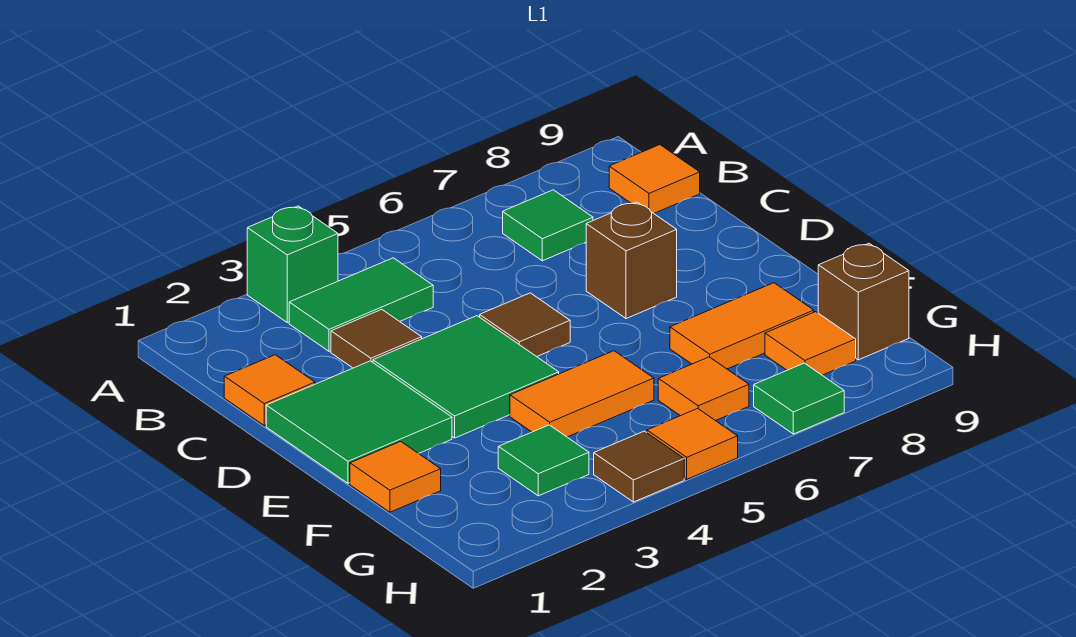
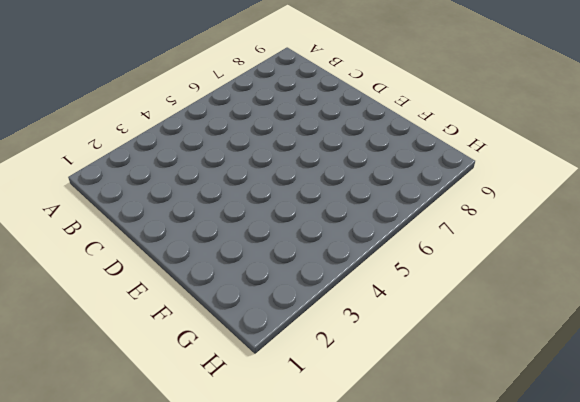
none -> green brick A3 level 1
none -> green tile B3:B4 level 1
none -> green tile B7 level 1

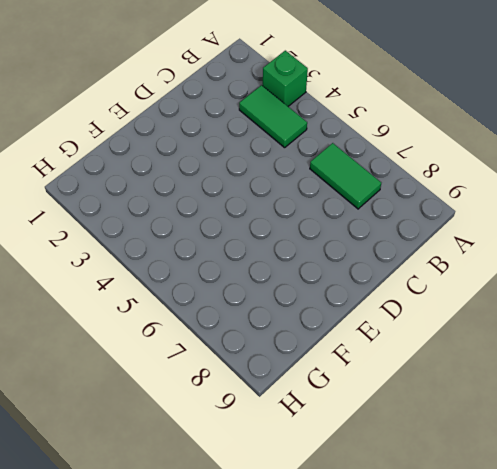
green tile B6:B7 level 1 -> green tile B7 level 1
none -> orange tile B9 level 1
none -> orange tile C1 level 1
none -> brown tile C3 level 1

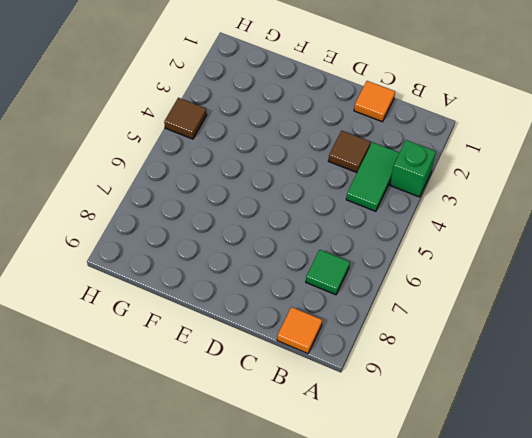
none -> green tile D1:E2 level 1
none -> green tile D3:E4 level 1
none -> brown tile D5 level 1

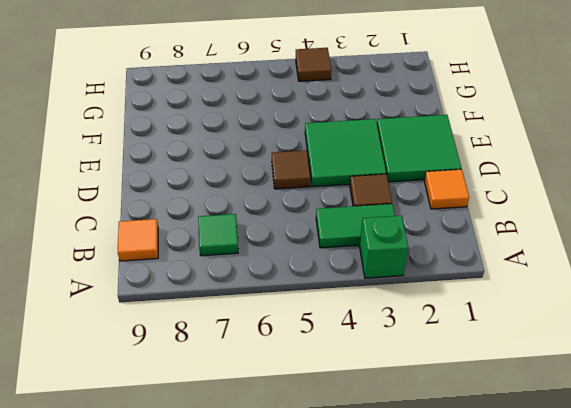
none -> brown brick D7 level 1
none -> orange tile F1 level 1
none -> orange tile F4:F5 level 1

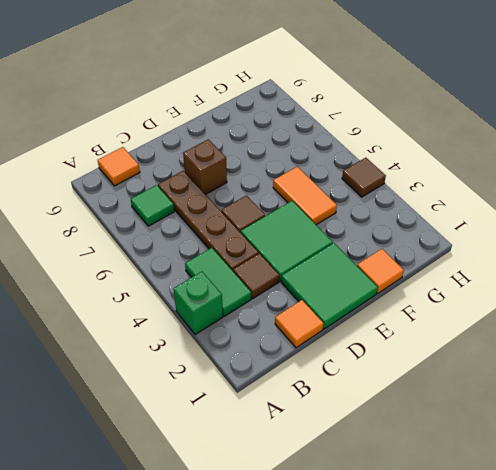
brown plate C4:C7 level 1 -> none
none -> orange tile F7:F8 level 1
none -> green tile G3 level 1
none -> orange tile G6 level 1

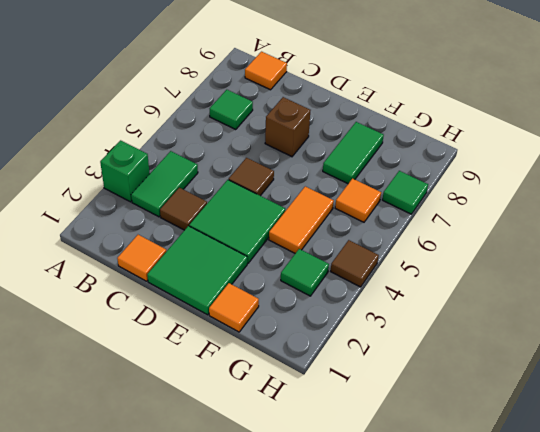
green tile F7:F8 level 1 -> orange tile F7:F8 level 1
none -> orange tile G8 level 1
none -> brown brick G9 level 1
none -> orange tile H5 level 1

